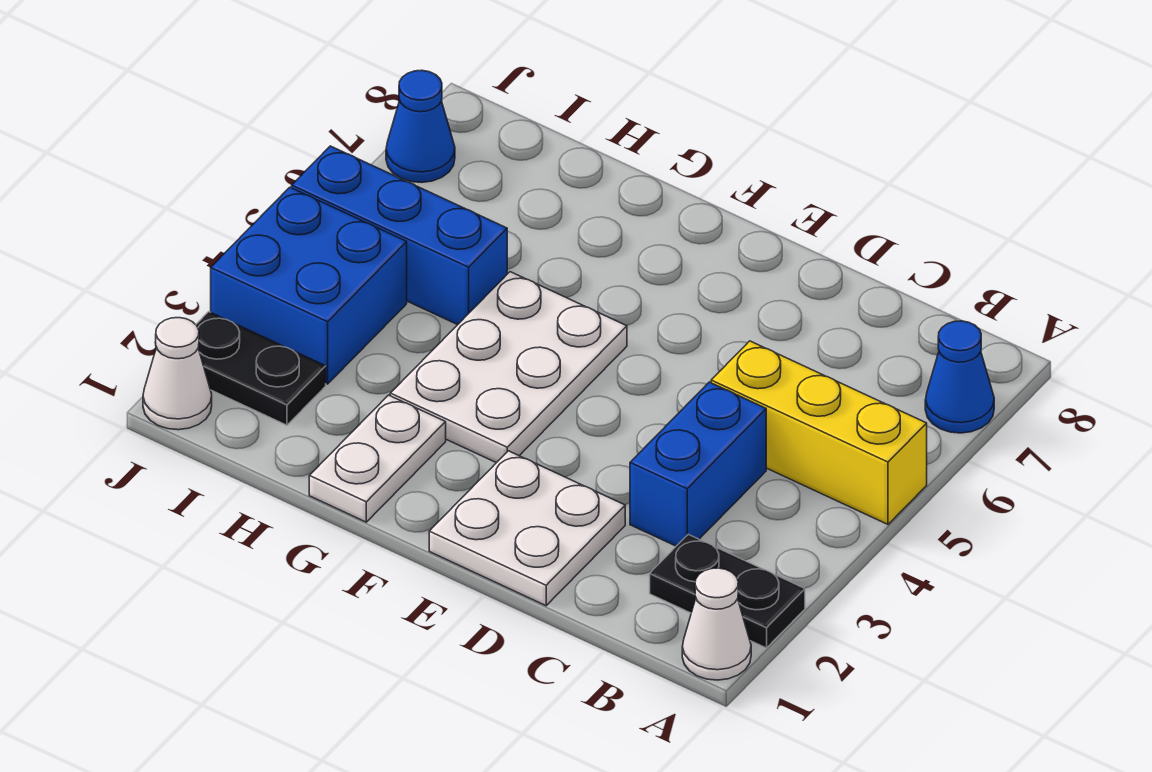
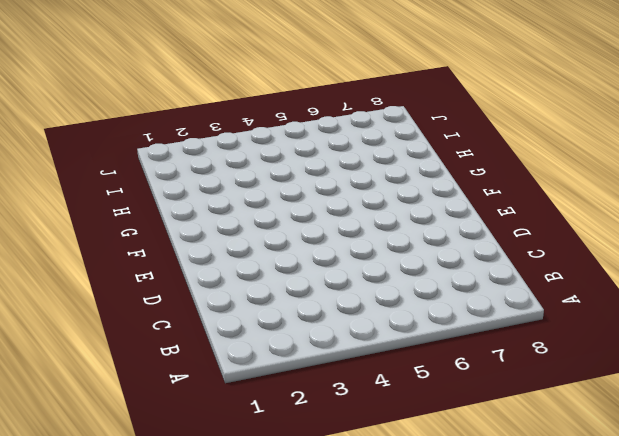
none -> white cone A1 level 1
none -> black plate A2:B2 level 1
none -> yellow brick A5:C5 level 1

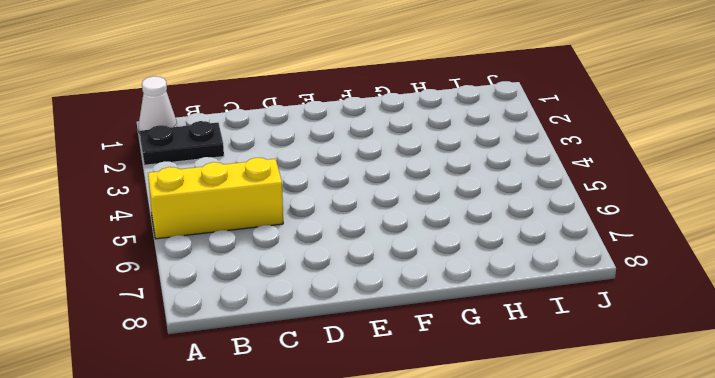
none -> blue cone A7 level 1
none -> blue brick C3:C4 level 1
none -> white plate D1:E2 level 1

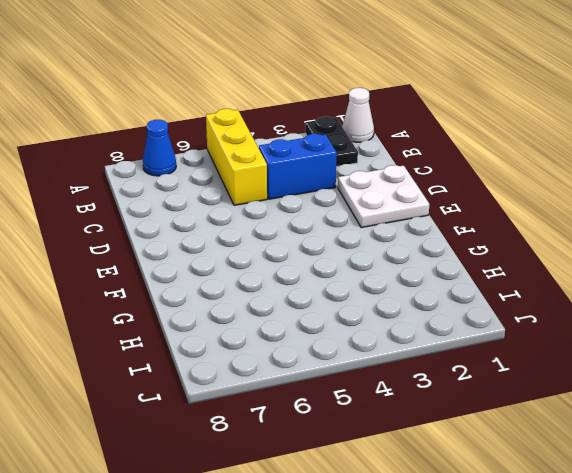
none -> white plate F3:G5 level 1
none -> white plate G1:G2 level 1
none -> blue brick H5:J5 level 1

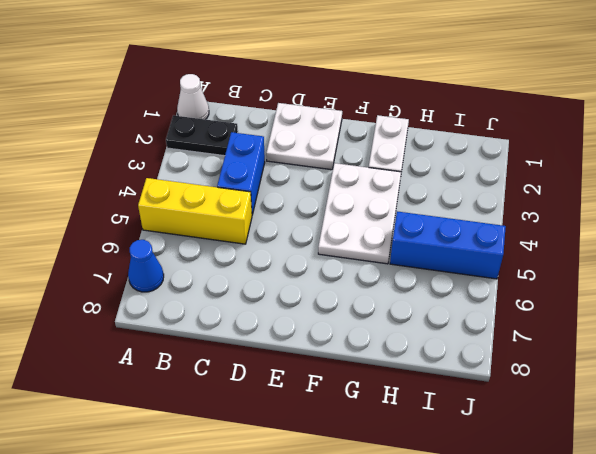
none -> black plate I2:J2 level 1
none -> blue brick I3:J4 level 1
none -> white cone J1 level 1

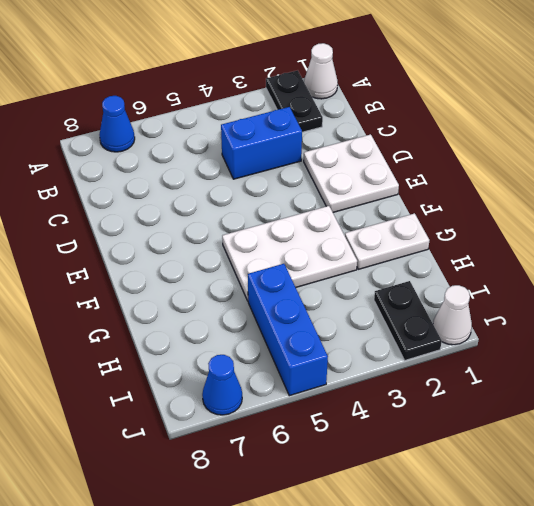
none -> yellow brick A5:C5 level 1
none -> blue brick I3:J4 level 1

